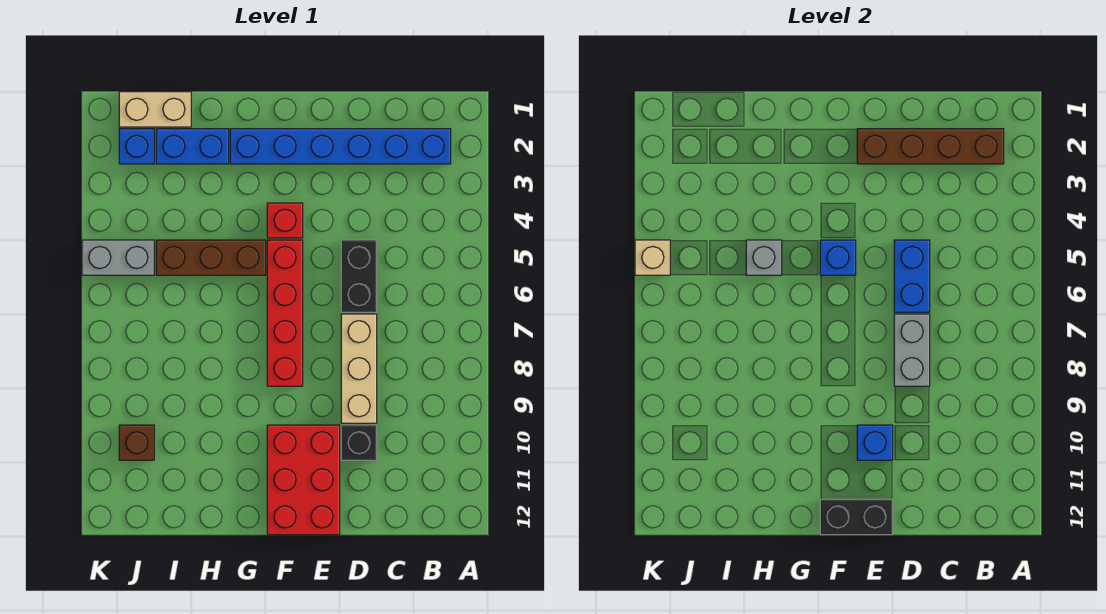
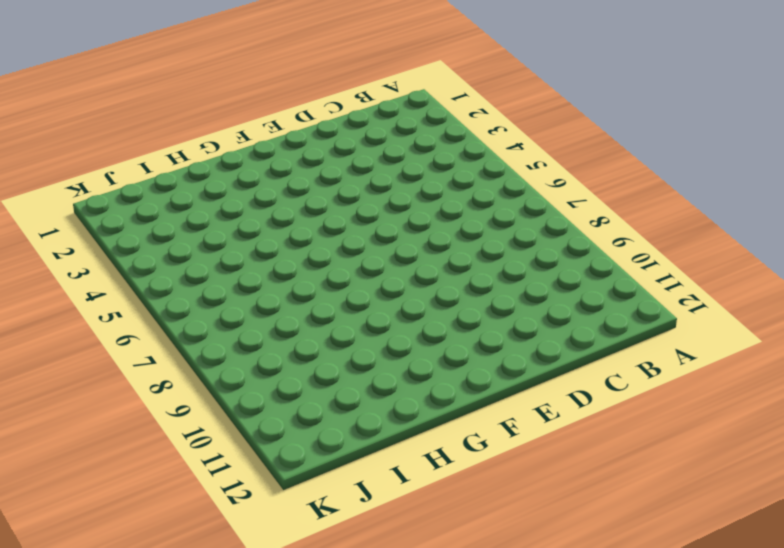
none -> blue brick B2:G2 level 1
none -> black brick D5:D6 level 1
none -> tan brick D7:D9 level 1

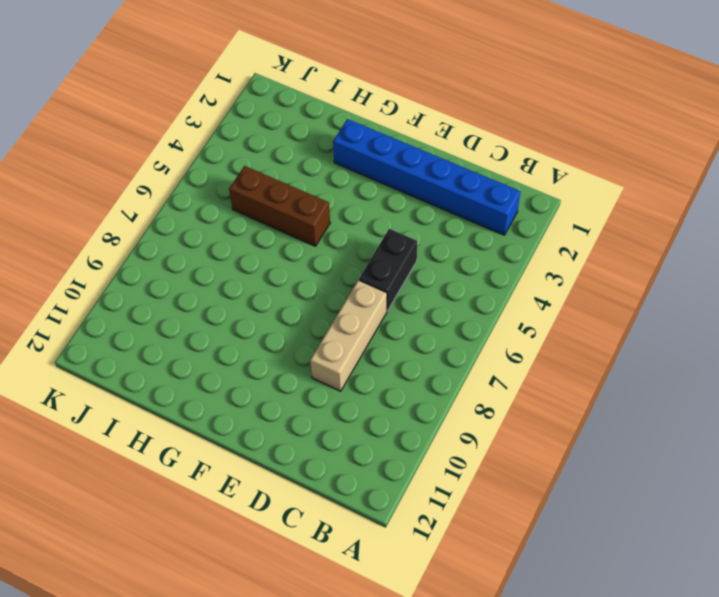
none -> black brick D10 level 1
none -> red brick E10:F12 level 1
none -> red brick F4 level 1

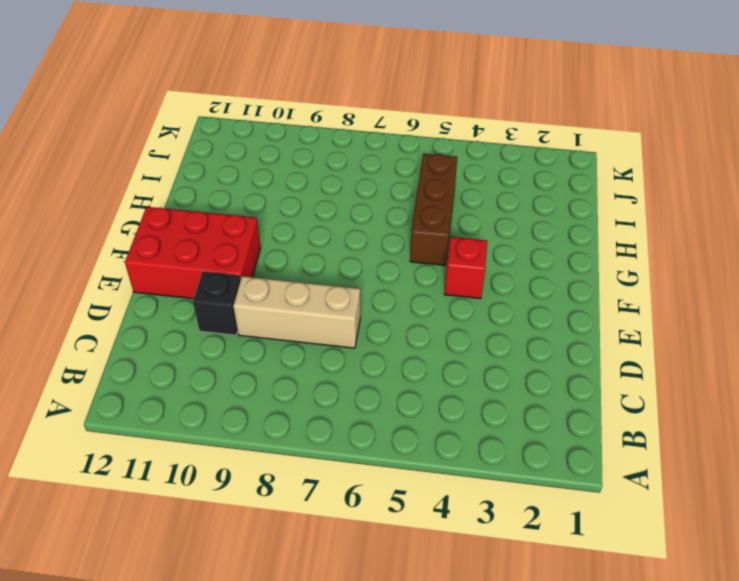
none -> blue brick B2:G2 level 1
none -> black brick D5:D6 level 1
none -> red brick F5:F8 level 1

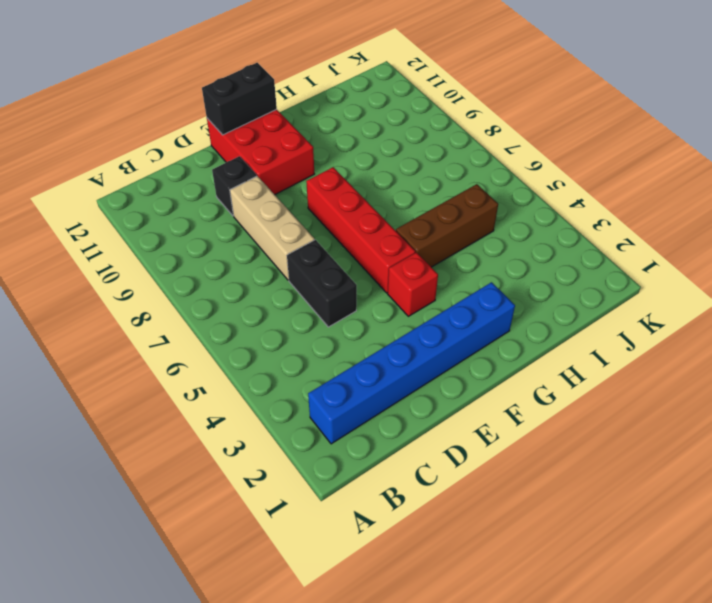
none -> blue brick H2:I2 level 1
none -> tan brick I1:J1 level 1
none -> blue brick J2 level 1

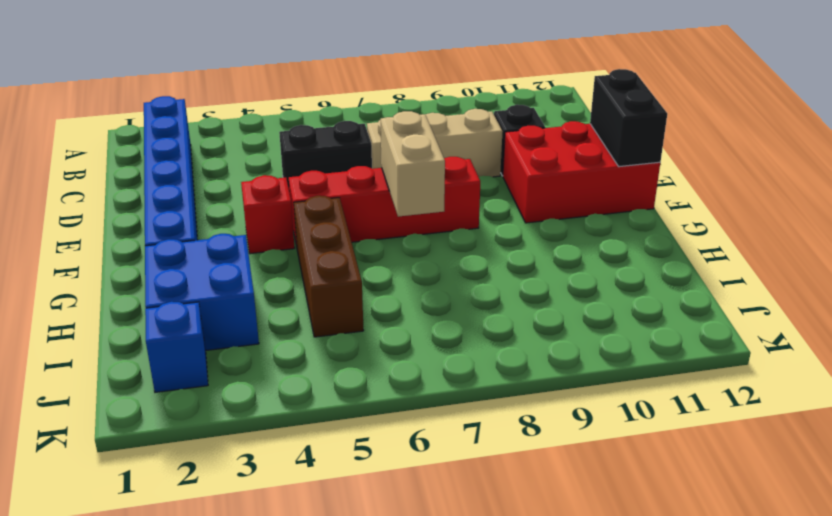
tan brick F7:G7 level 2 -> tan brick I1:J1 level 1
blue brick H2:I3 level 1 -> blue brick H2:I2 level 1
none -> grey brick J5:K5 level 1
none -> brown brick J10 level 1
none -> brown brick B2:E2 level 2

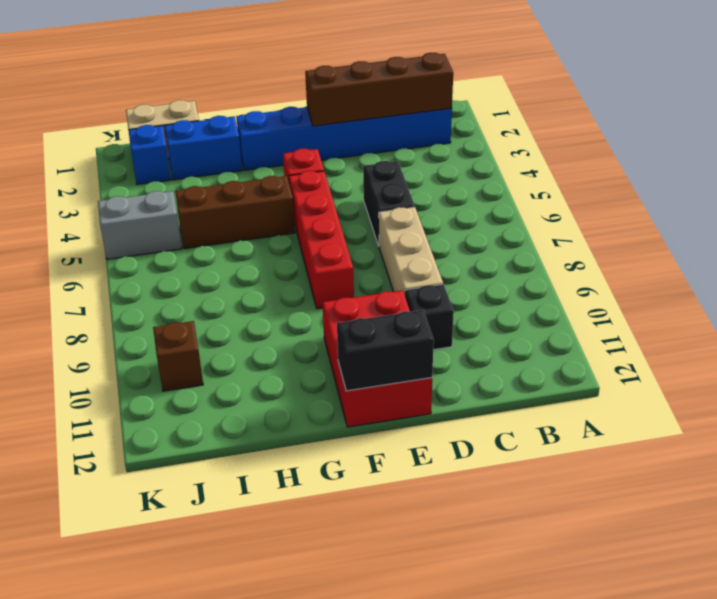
none -> blue brick D5:D6 level 2
none -> grey brick D7:D8 level 2
none -> blue brick E10 level 2

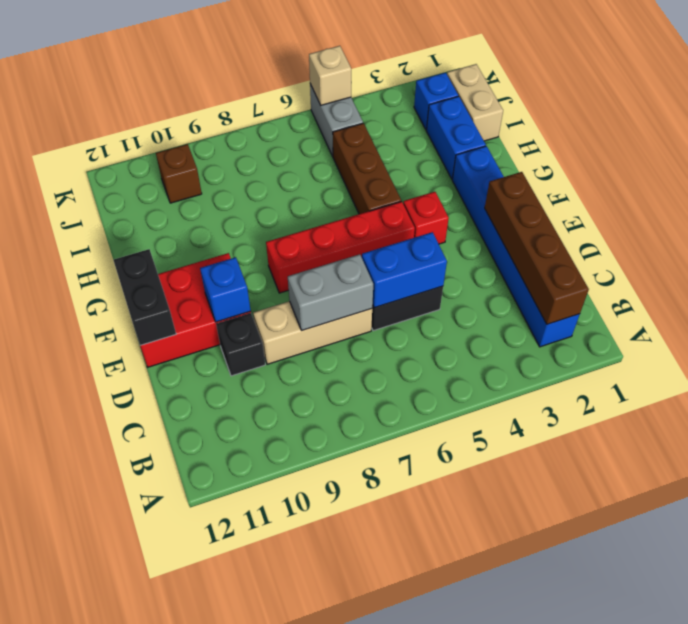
none -> blue brick F5 level 2
none -> grey brick H5 level 2

